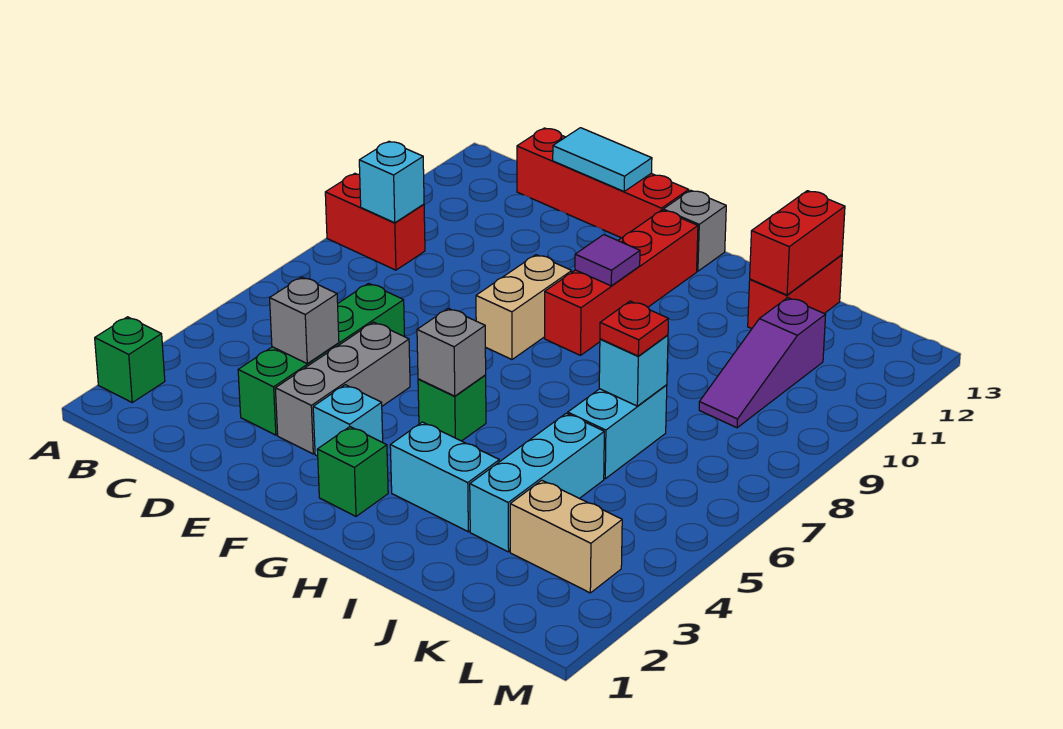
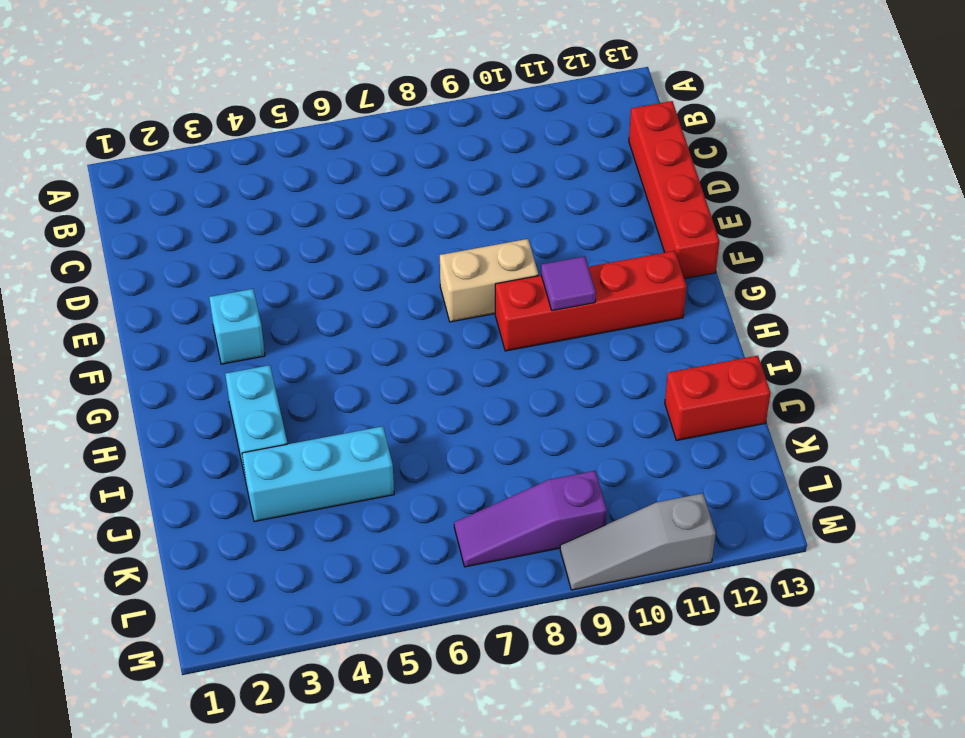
purple slope L7:L9 level 1 top 9 -> purple slope K9:K11 level 1 top 11
grey slope M9:M11 level 1 top 11 -> none
none -> green brick A2 level 1
none -> red brick A9:B9 level 1
none -> green brick D3:D6 level 1

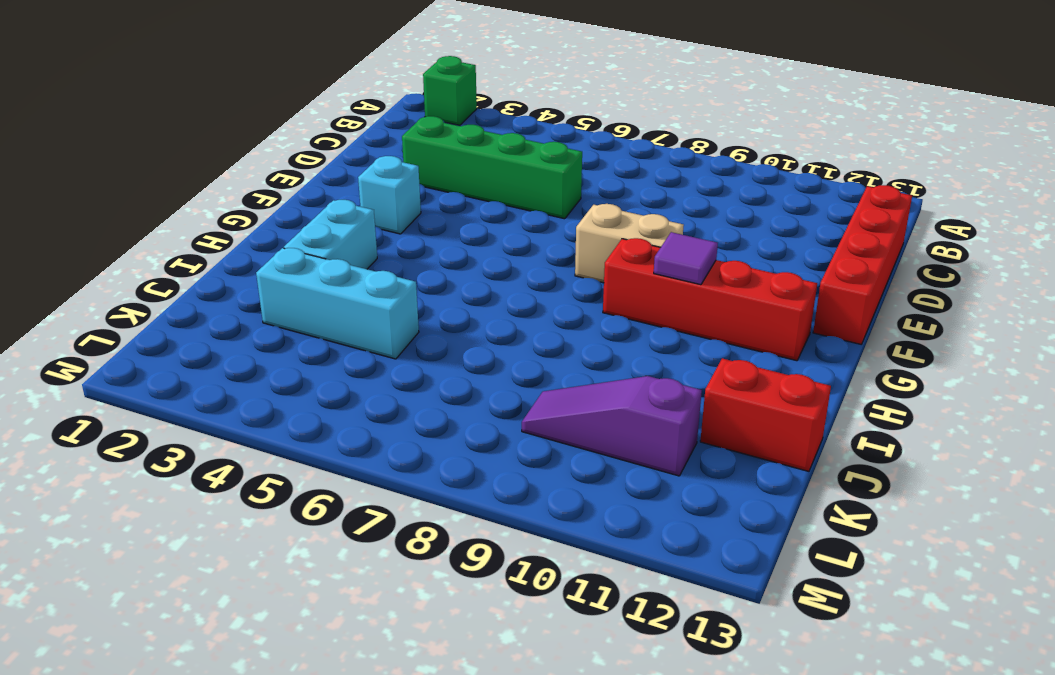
none -> red brick A9:B9 level 1
none -> grey brick E3:E5 level 1
none -> green brick G2 level 1

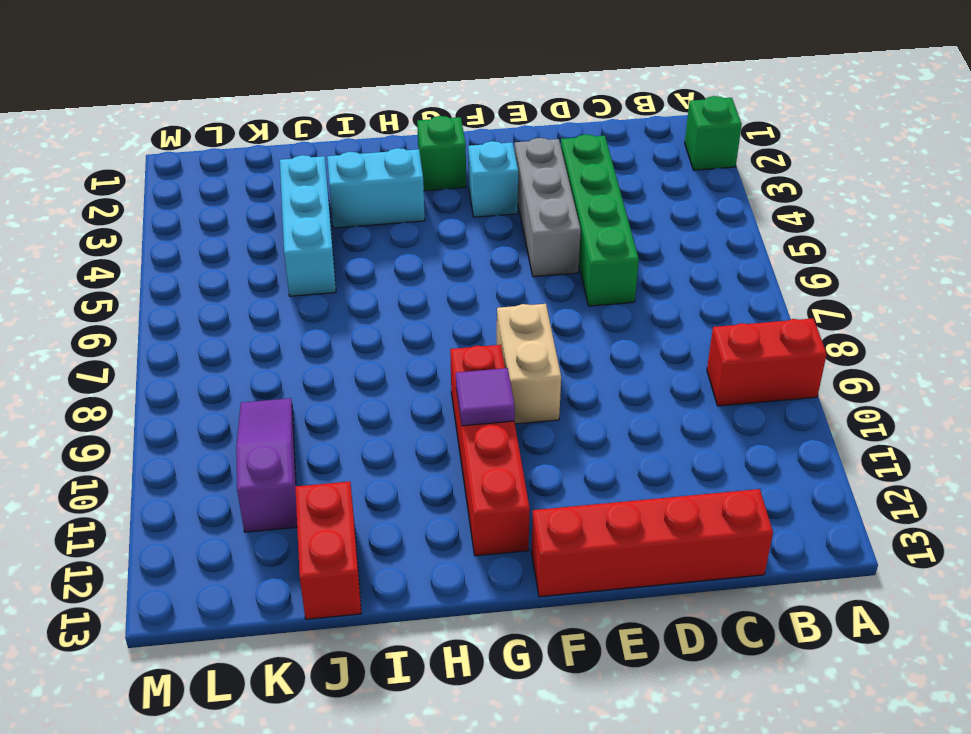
none -> green brick G5 level 1
none -> grey brick G13 level 1
none -> cyan brick J6:J7 level 1

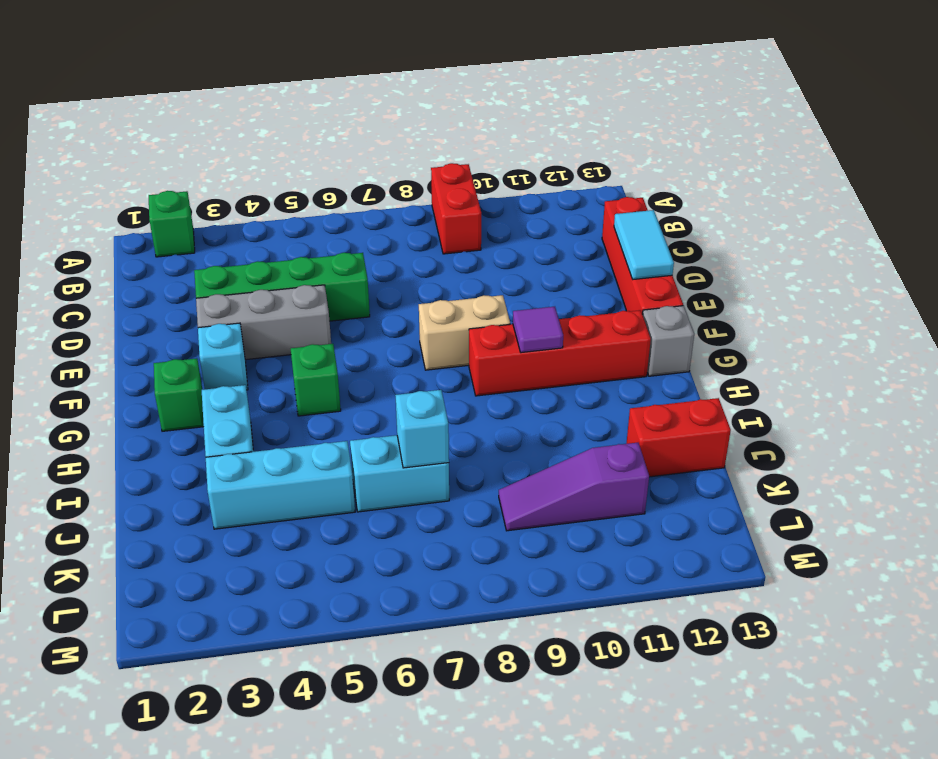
none -> tan brick K3:L3 level 1
none -> cyan brick B9 level 2
none -> grey brick D4 level 2

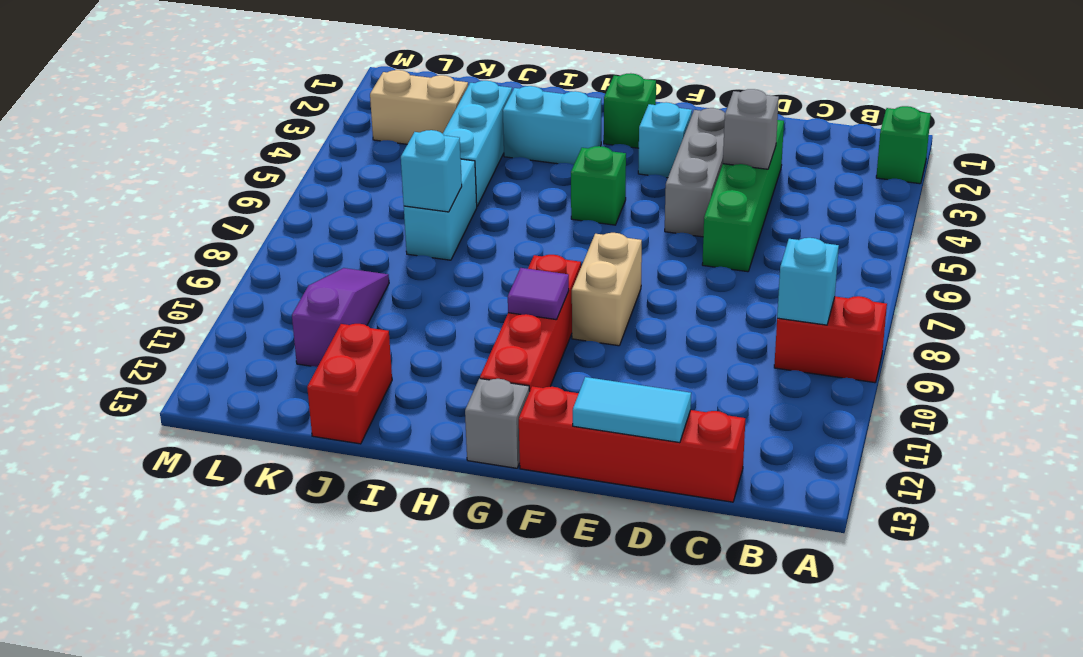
none -> grey brick G5 level 2
none -> red brick J12:J13 level 2
none -> red plate J7 level 3

